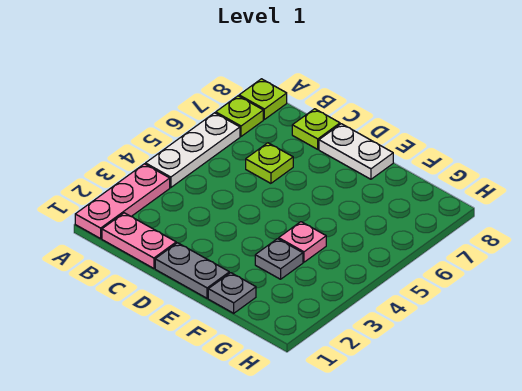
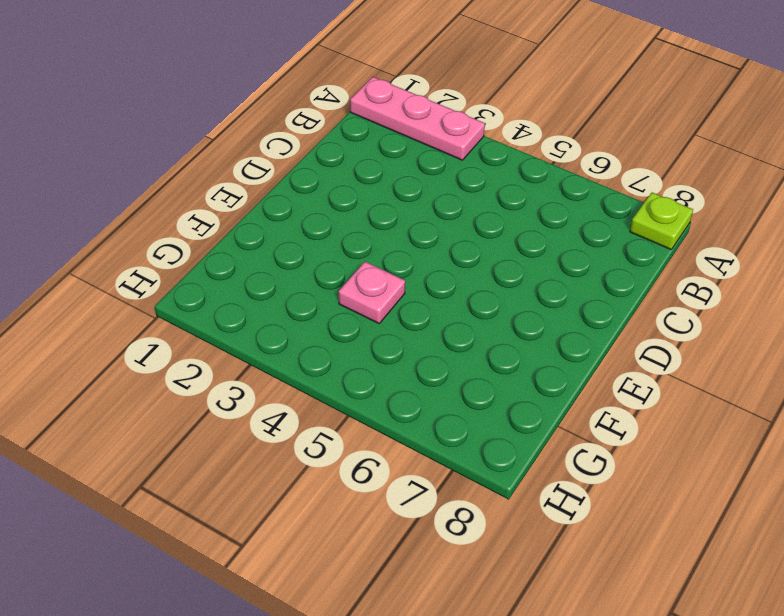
none -> white plate A4:A6 level 1
none -> lime plate A7 level 1
none -> pink plate B1:C1 level 1

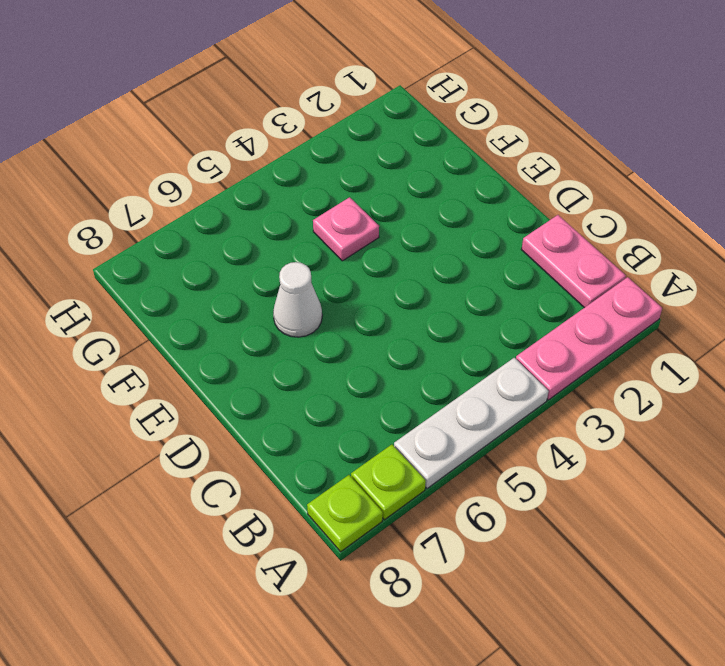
white cone E6 level 1 -> none
none -> lime plate C6 level 1
none -> lime plate C8 level 1
none -> grey plate D1:E1 level 1

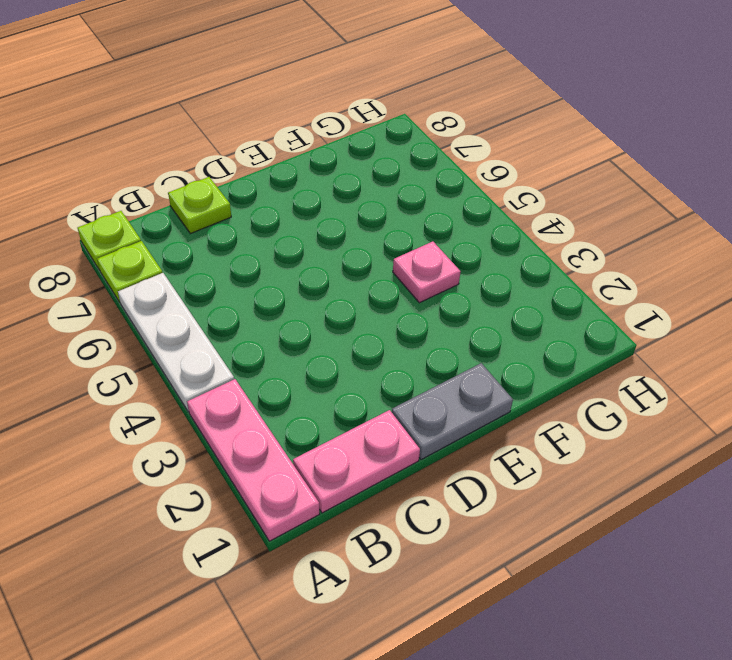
none -> lime plate C6 level 1
none -> white plate D8:E8 level 1
none -> grey plate F1 level 1

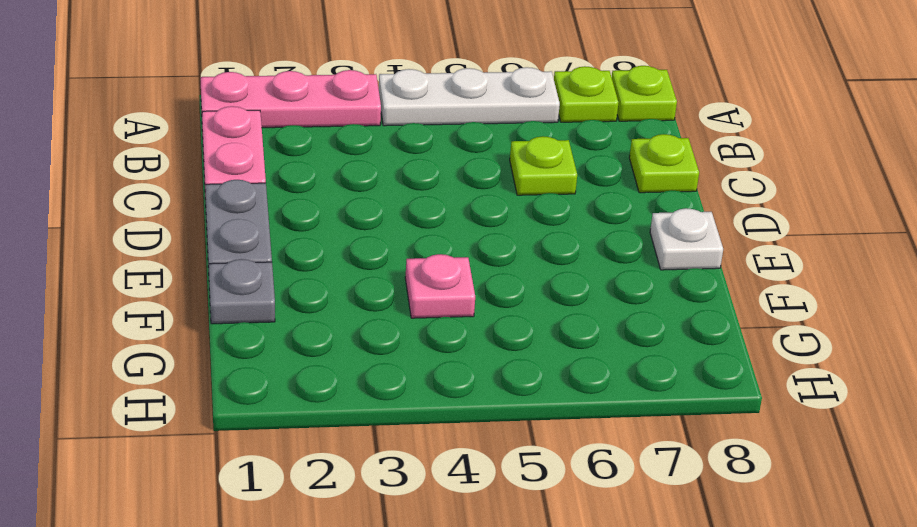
white plate E8 level 1 -> white plate D8:E8 level 1
none -> grey plate F3 level 1

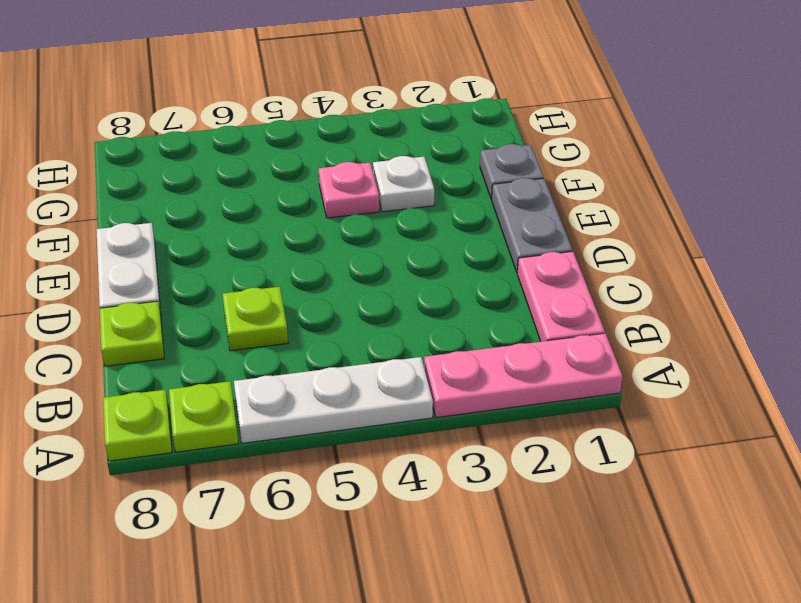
white plate F3 level 1 -> grey plate F3 level 1

